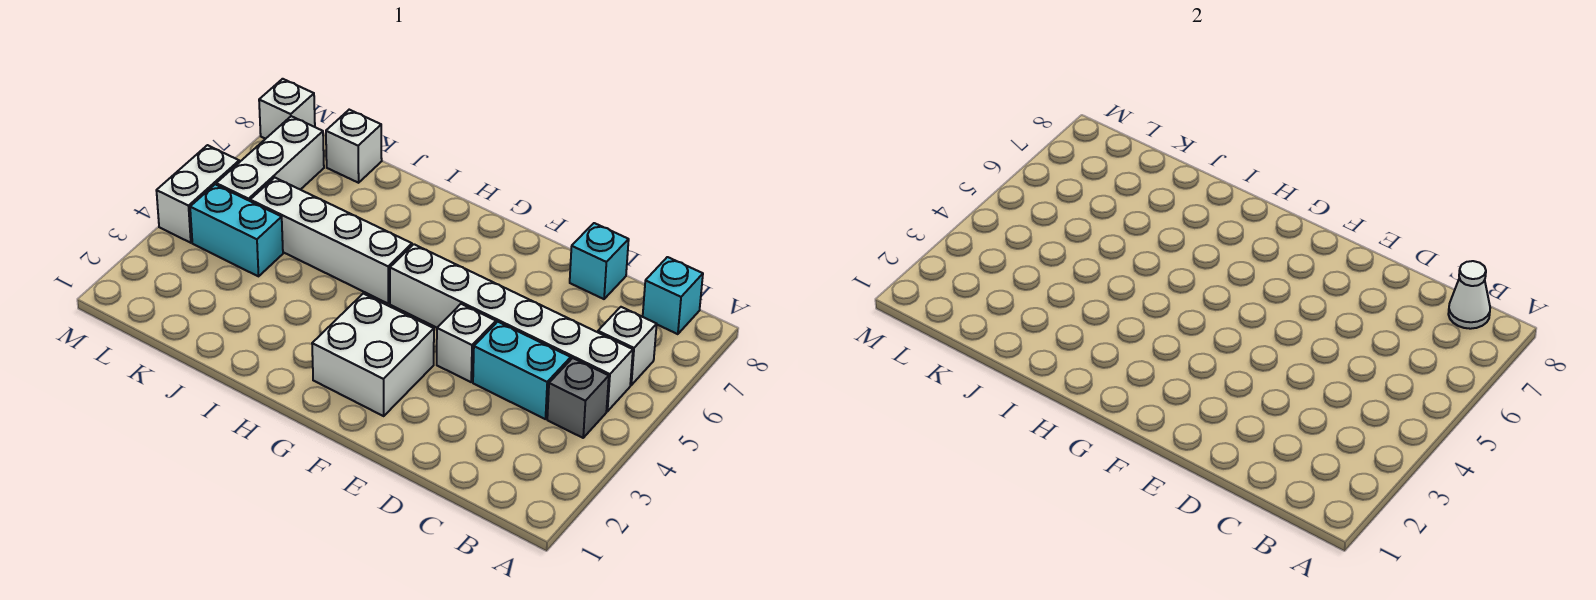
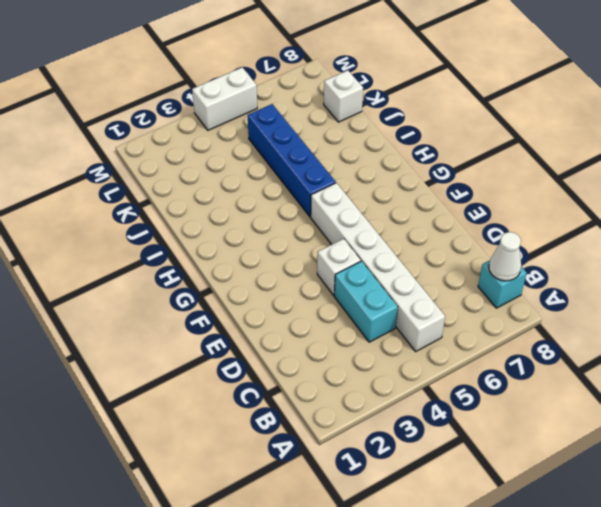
blue brick H5:K5 level 1 -> white brick H5:K5 level 1
none -> grey brick B4 level 1
none -> white brick B6 level 1
none -> cyan brick D8 level 1

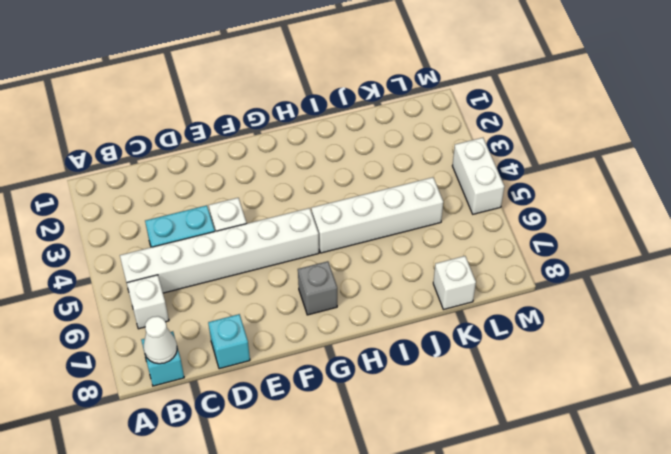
grey brick G7 level 1 -> grey brick B4 level 1
none -> white brick F2:G3 level 1
none -> cyan brick K4:L4 level 1
none -> white brick L5:L7 level 1

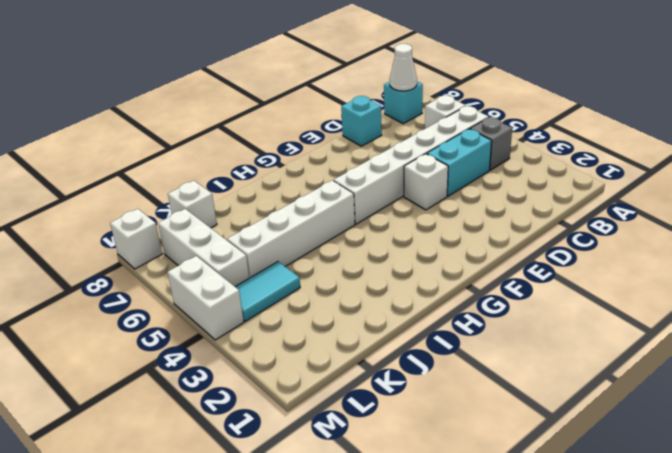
cyan tile K4:L4 level 1 -> cyan brick K4:L4 level 1
none -> white brick F2:G3 level 1

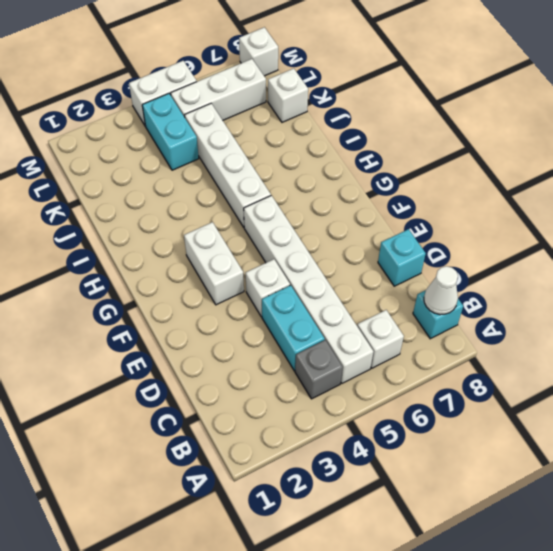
white brick F3:G3 level 1 -> white brick F2:G3 level 1

